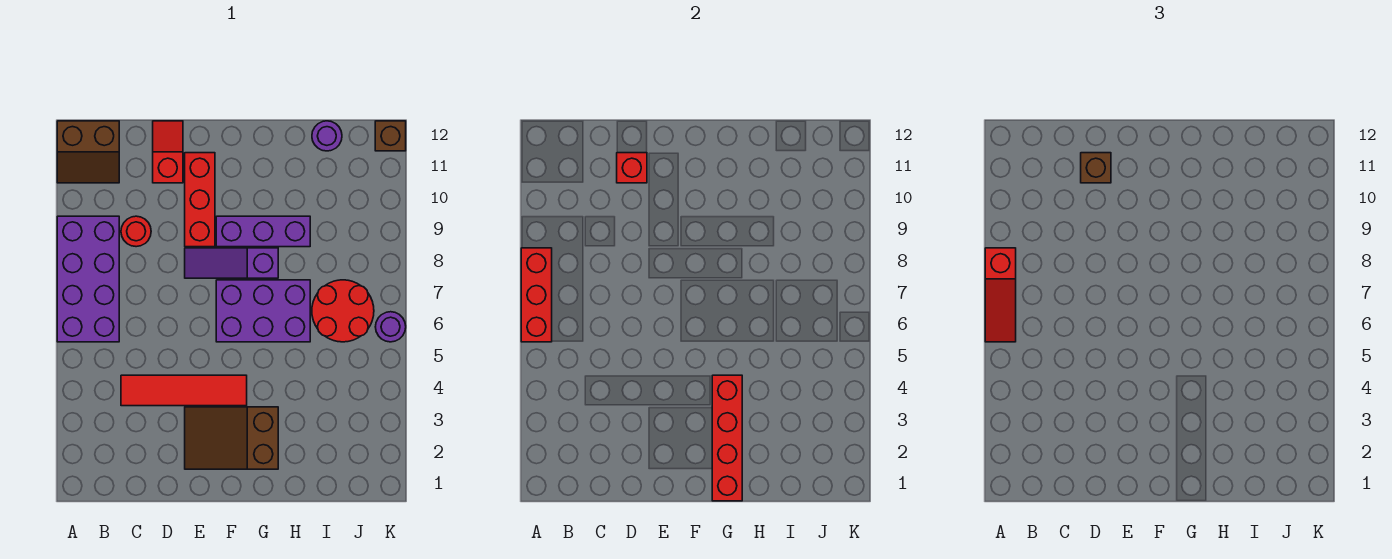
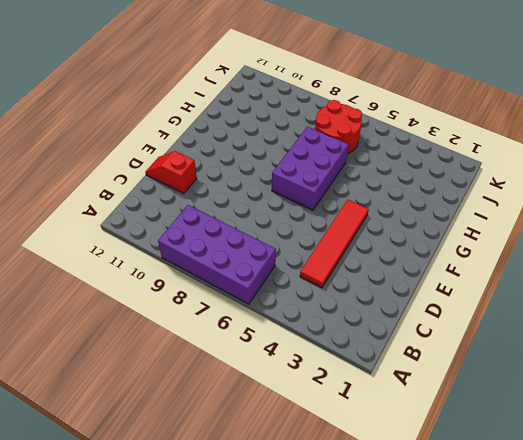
none -> brown slope A11:B12 level 1 top 12
none -> red round brick C9 level 1
none -> brown slope E2:G3 level 1 top G

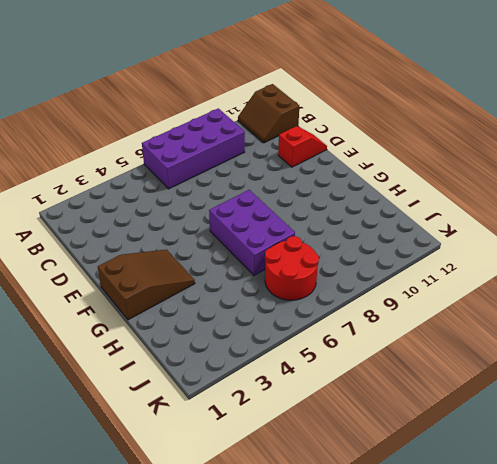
brown slope F1:G3 level 1 top 1 -> brown slope E2:G3 level 1 top G
none -> red tile C4:F4 level 1
none -> red round brick C9 level 1
none -> purple slope E8:G8 level 1 top G

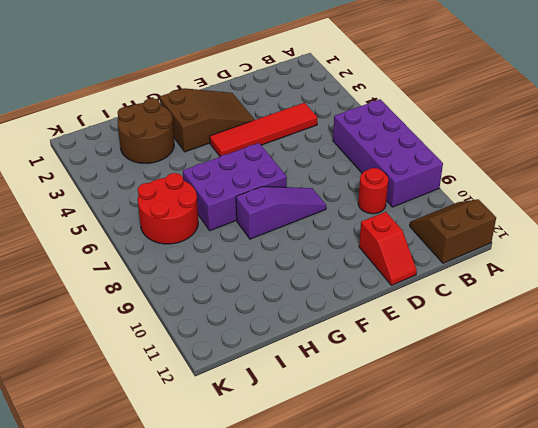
brown round brick H2:I3 level 1 -> none
none -> red brick E9:E11 level 1
none -> purple brick F9:H9 level 1
none -> purple round brick I12 level 1

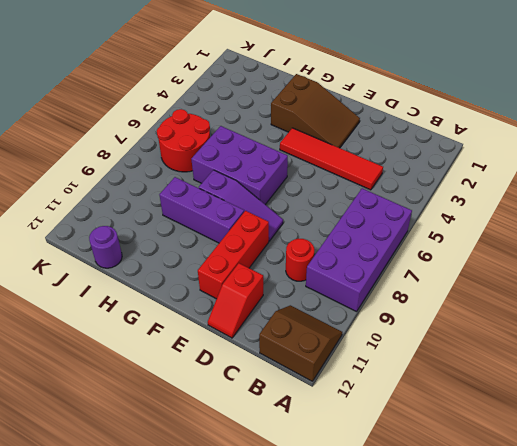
none -> purple round brick K6 level 1
none -> brown brick K12 level 1
none -> red brick A6:A8 level 2

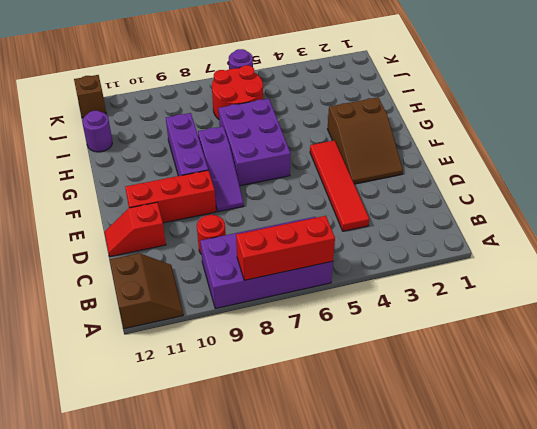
none -> red brick D11 level 2
none -> red brick G1:G4 level 2
none -> red slope A6:A8 level 3 top 8

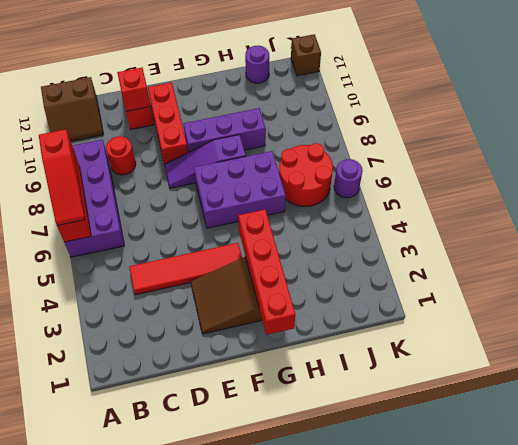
none -> brown brick D11 level 3

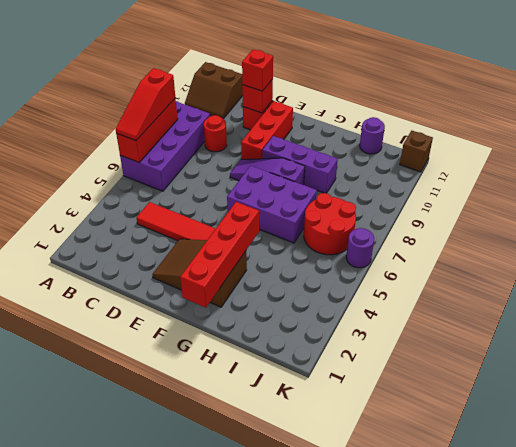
red brick D11 level 3 -> brown brick D11 level 3

